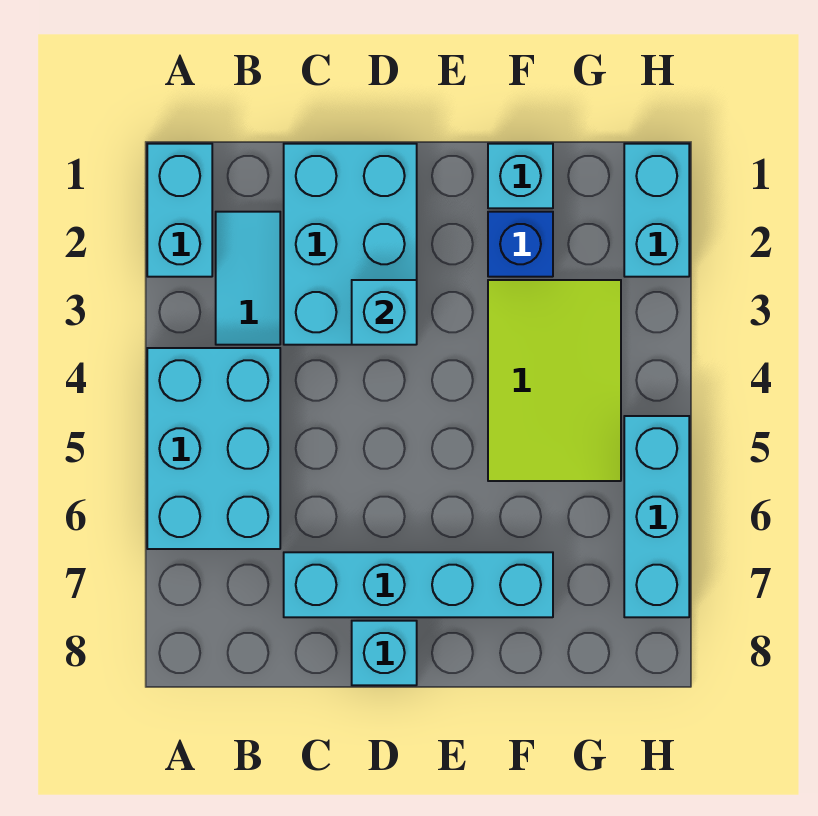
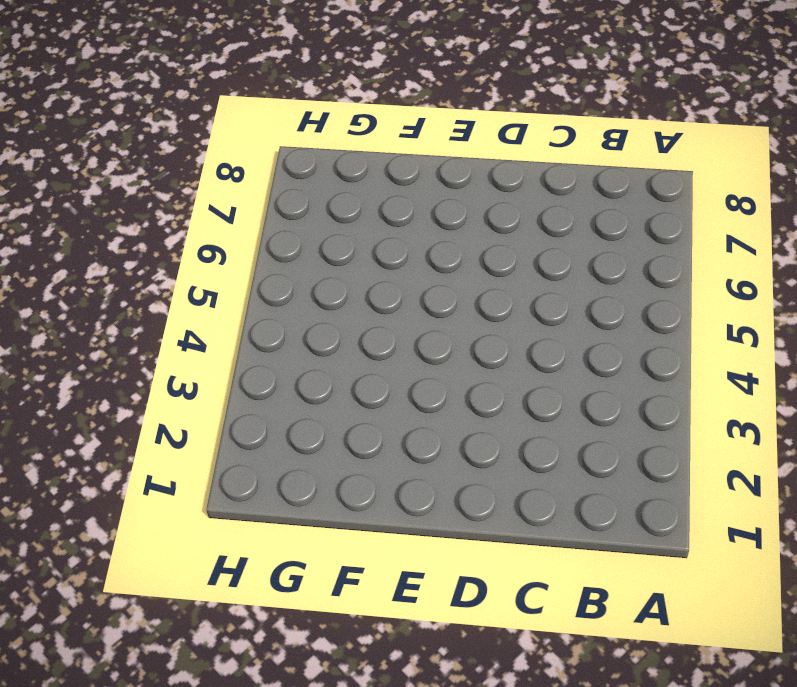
none -> cyan brick A1:A2 level 1
none -> cyan brick A4:B6 level 1
none -> cyan tile B2:B3 level 1

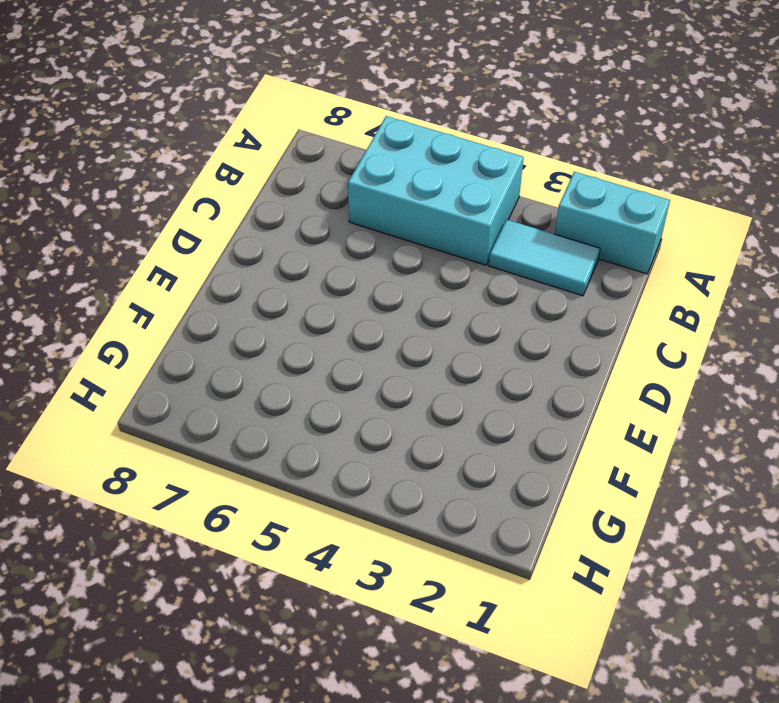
none -> cyan brick C1:D3 level 1
none -> cyan brick C7:F7 level 1
none -> cyan brick D8 level 1

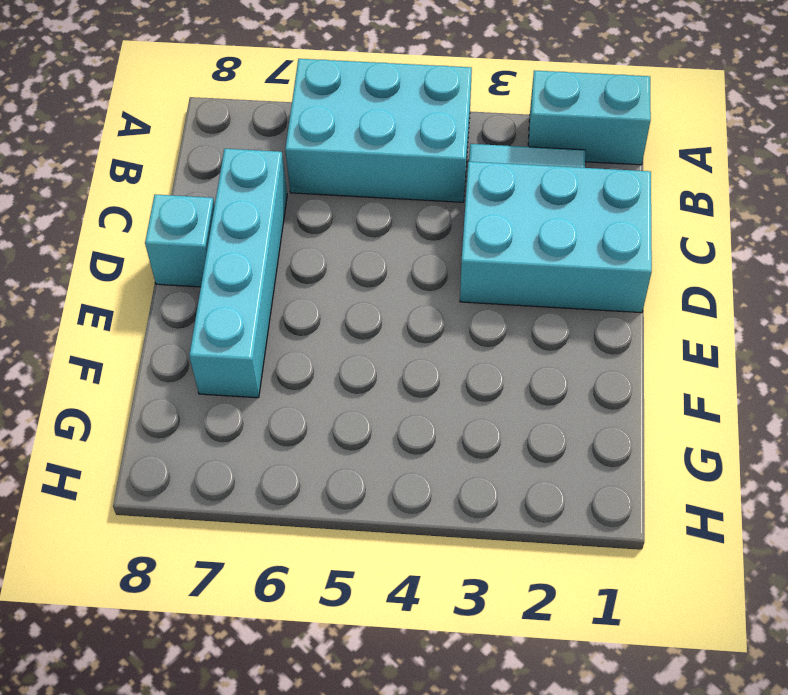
none -> cyan brick F1 level 1
none -> blue brick F2 level 1
none -> lime tile F3:G5 level 1

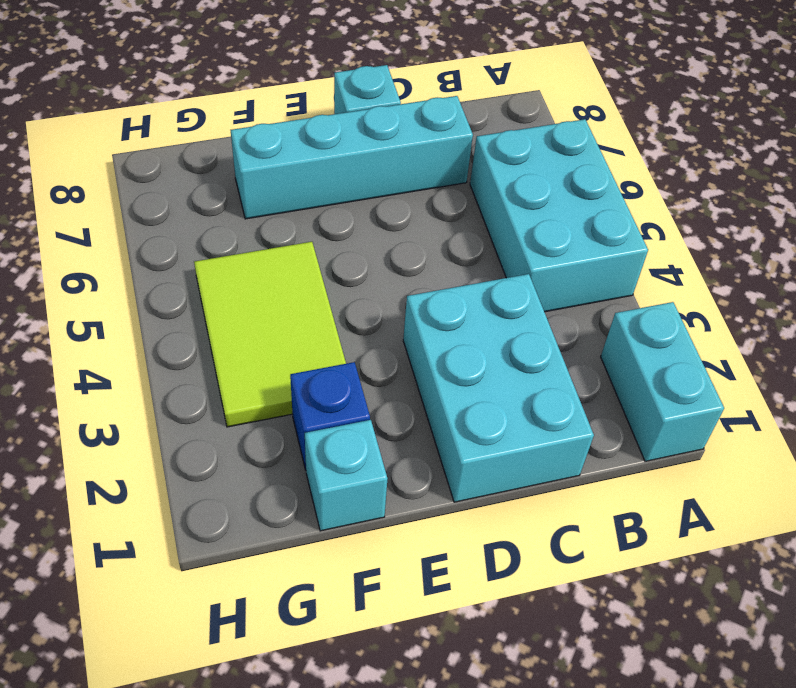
none -> cyan tile B2:B3 level 1
none -> cyan brick H1:H2 level 1
none -> cyan brick H5:H7 level 1

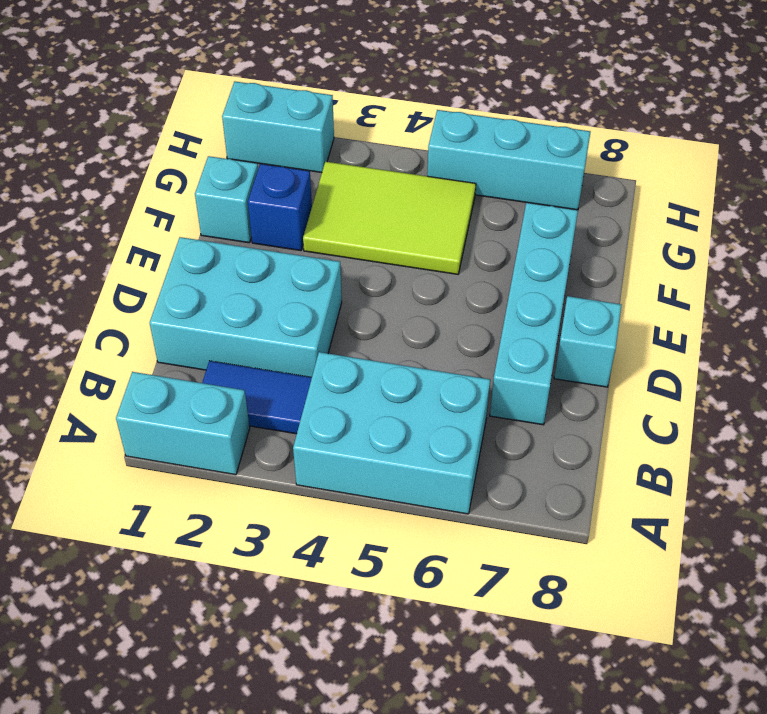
blue tile B2:B3 level 1 -> cyan tile B2:B3 level 1
none -> cyan brick D3 level 2

